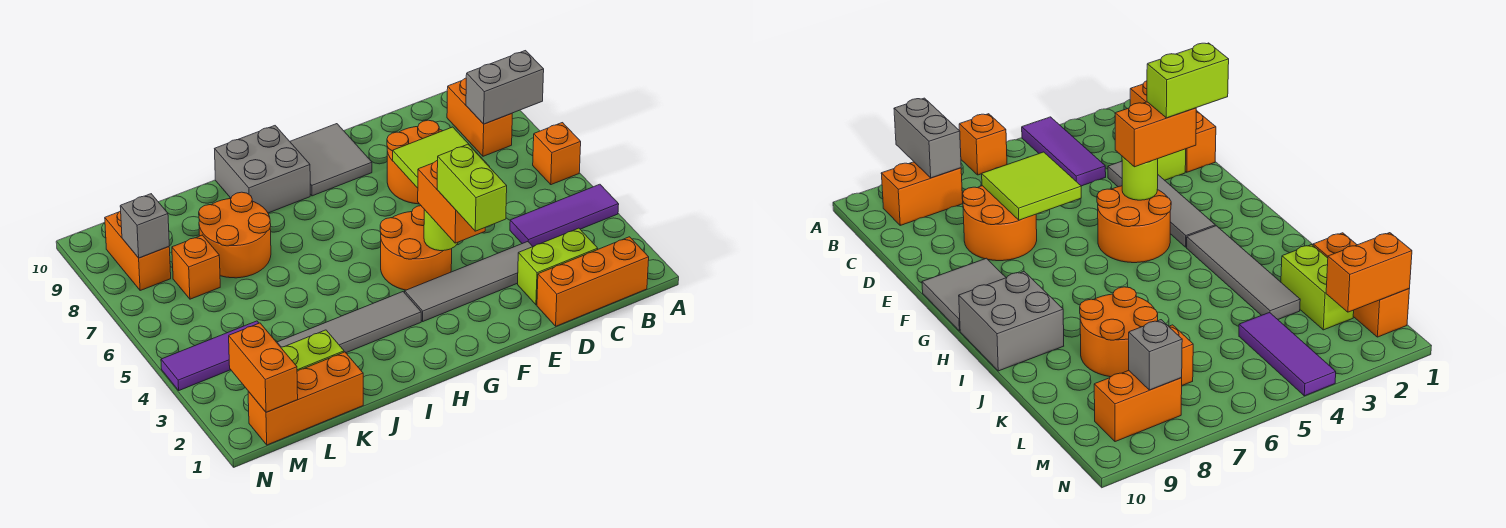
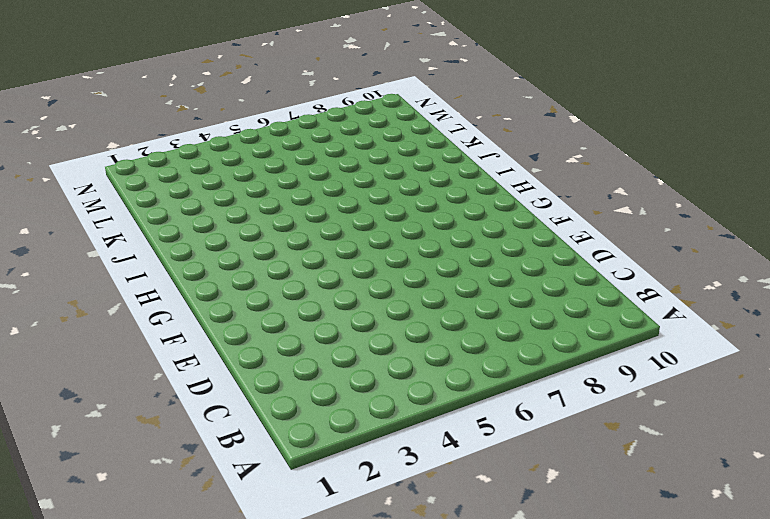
none -> purple tile A4:C4 level 1
none -> orange brick A6 level 1
none -> orange brick B1:D1 level 1

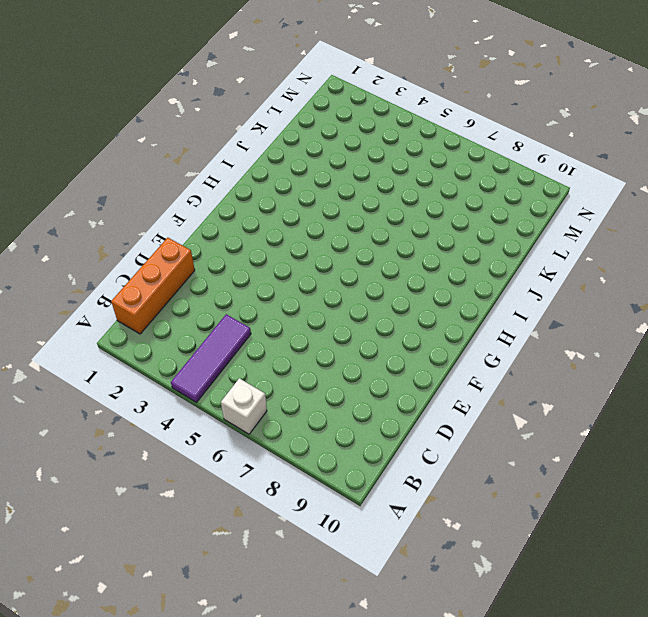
white brick A6 level 1 -> orange brick A6 level 1
none -> orange brick B8:B9 level 1
none -> lime brick C2:D2 level 1
none -> grey tile D3:G3 level 1

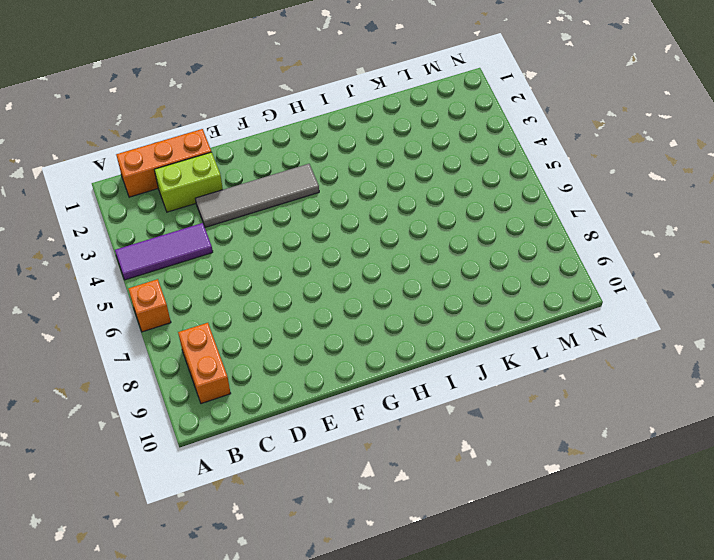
none -> orange round brick D7:E8 level 1
none -> orange round brick F4:G5 level 1
none -> grey tile F9:G10 level 1

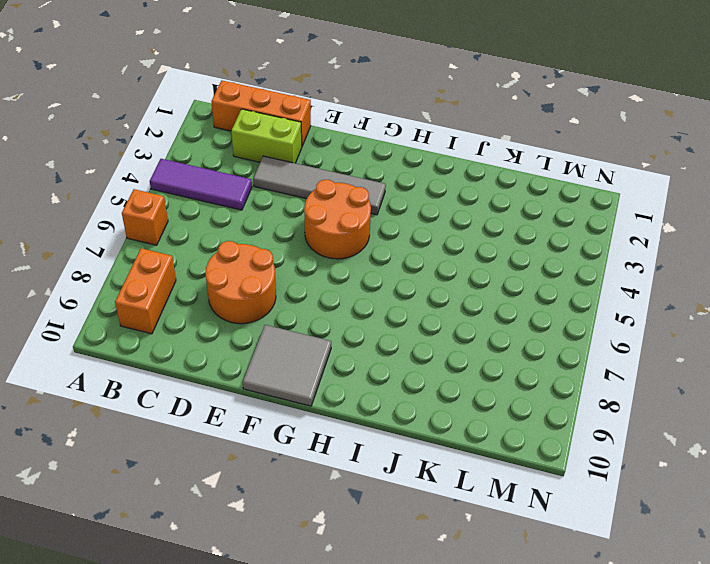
none -> grey tile H3:K3 level 1
none -> grey brick H9:I10 level 1
none -> orange round brick J7:K8 level 1

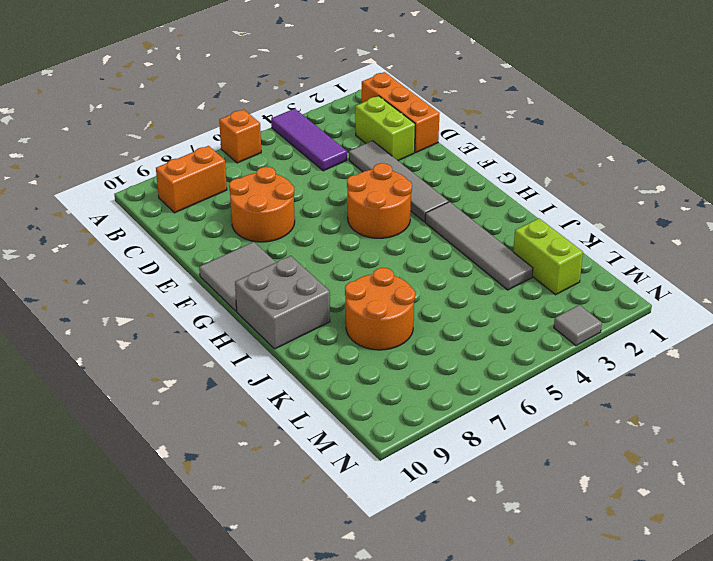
grey tile N3 level 1 -> none
none -> orange brick K1:M1 level 1
none -> purple tile L4:N4 level 1
none -> orange brick L7 level 1

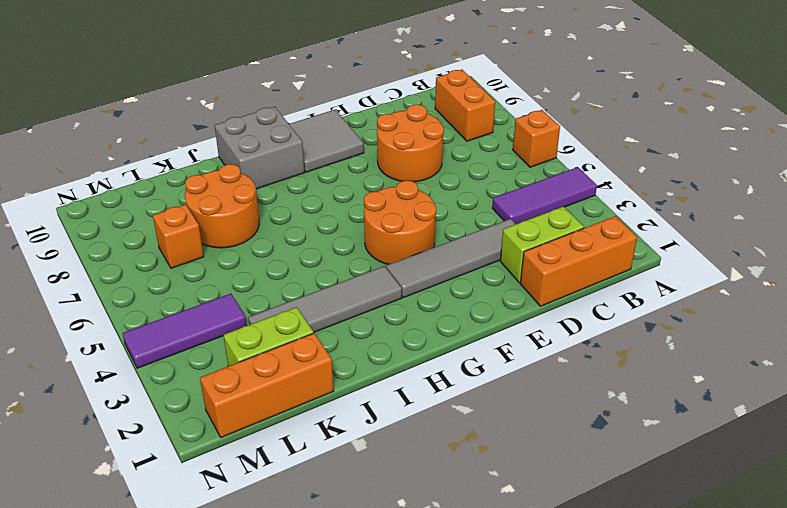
none -> orange brick M8:M9 level 1
none -> grey brick A8:B8 level 2
none -> lime tile D6:E7 level 2

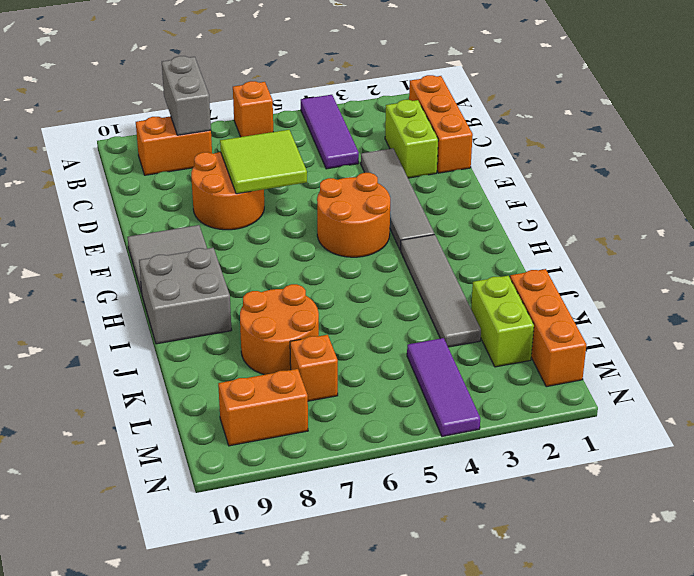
none -> lime round brick F4 level 2
none -> orange brick M1:M2 level 2
none -> grey brick M8 level 2

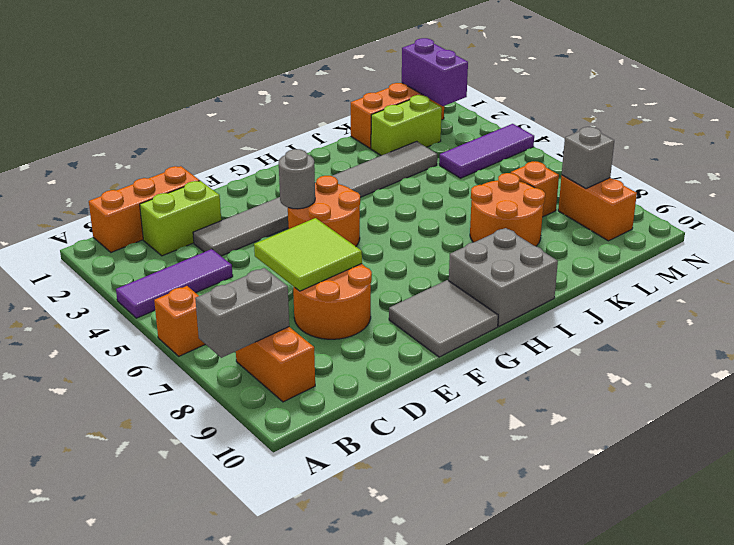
grey round brick F4 level 2 -> lime round brick F4 level 2
purple brick M1:M2 level 2 -> orange brick M1:M2 level 2
none -> orange brick F3:F4 level 3
none -> lime brick F2:F3 level 4

